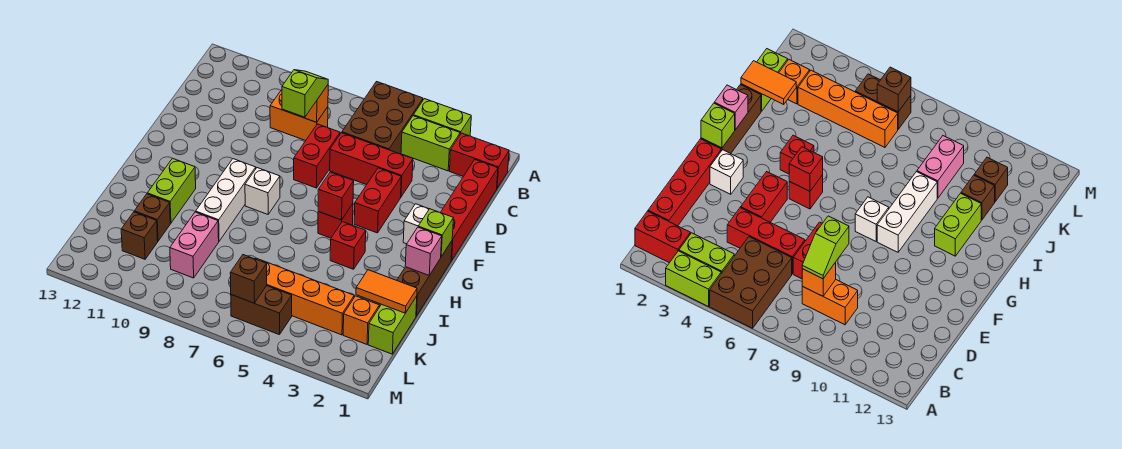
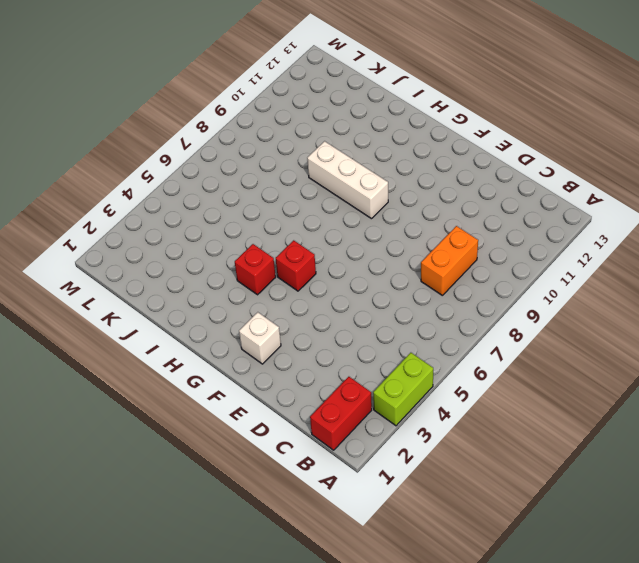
none -> brown brick A5:C6 level 1
none -> lime brick B3:B4 level 1
none -> red brick C1:F1 level 1
none -> red brick D4:D6 level 1

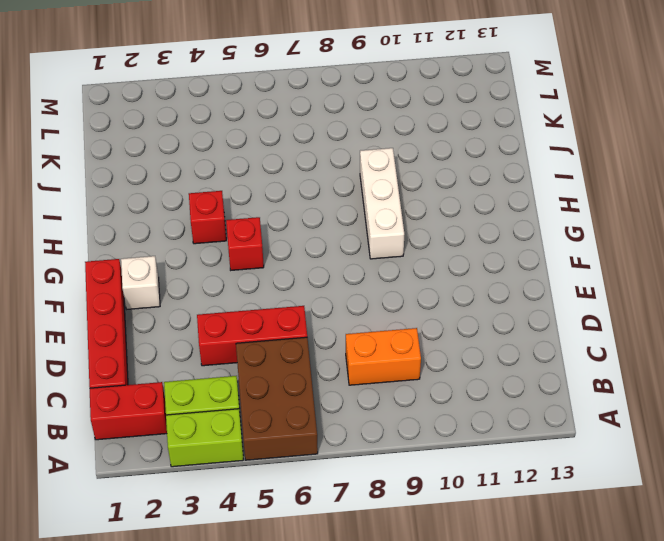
none -> red brick D7:E7 level 1
none -> red brick E4:F4 level 1
none -> brown brick G1:I1 level 1
none -> white brick G8 level 1

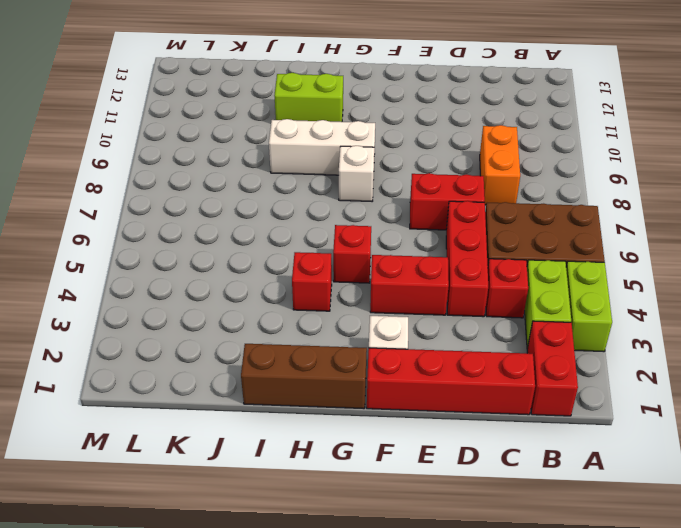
red brick C4 level 1 -> red brick G5 level 2
none -> lime brick J1:K1 level 1
none -> pink brick J9:K9 level 1
none -> brown brick J11 level 1
none -> orange brick K2 level 1

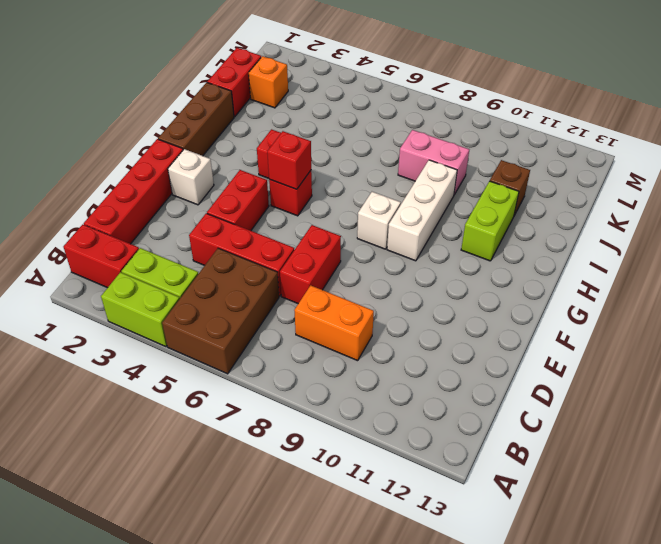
red brick J1:K1 level 1 -> lime brick J1:K1 level 1
pink brick J8:J9 level 1 -> pink brick J9:K9 level 1
none -> orange brick K3:K6 level 1
none -> brown brick K11 level 1
none -> brown brick L5:L6 level 1
none -> orange brick C8 level 2

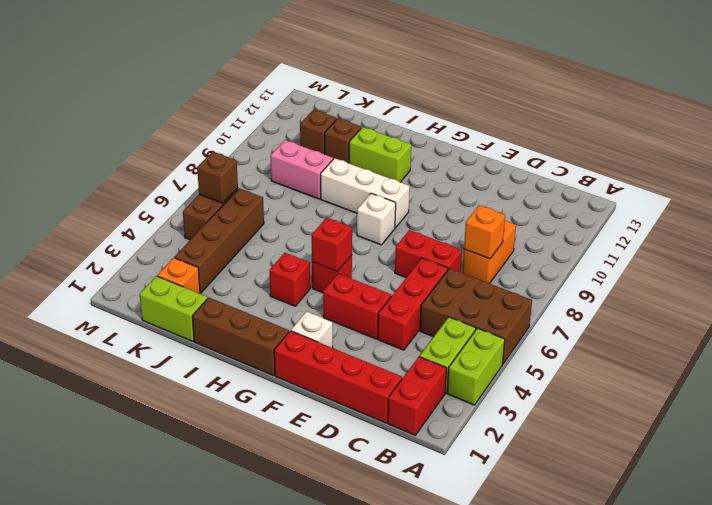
brown brick K3:K6 level 1 -> orange brick K3:K6 level 1
none -> lime brick G1 level 2
none -> pink brick H1 level 2
none -> orange tile J1:J2 level 2
none -> lime slope C8:D8 level 3 top D

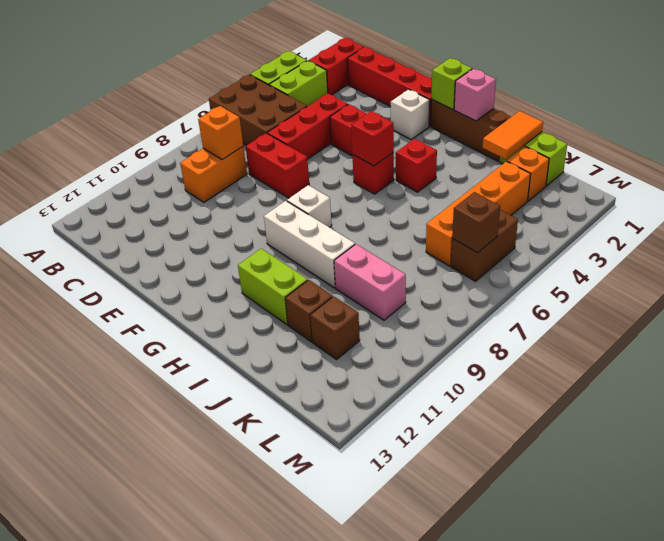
none -> lime slope C8:D8 level 3 top D

